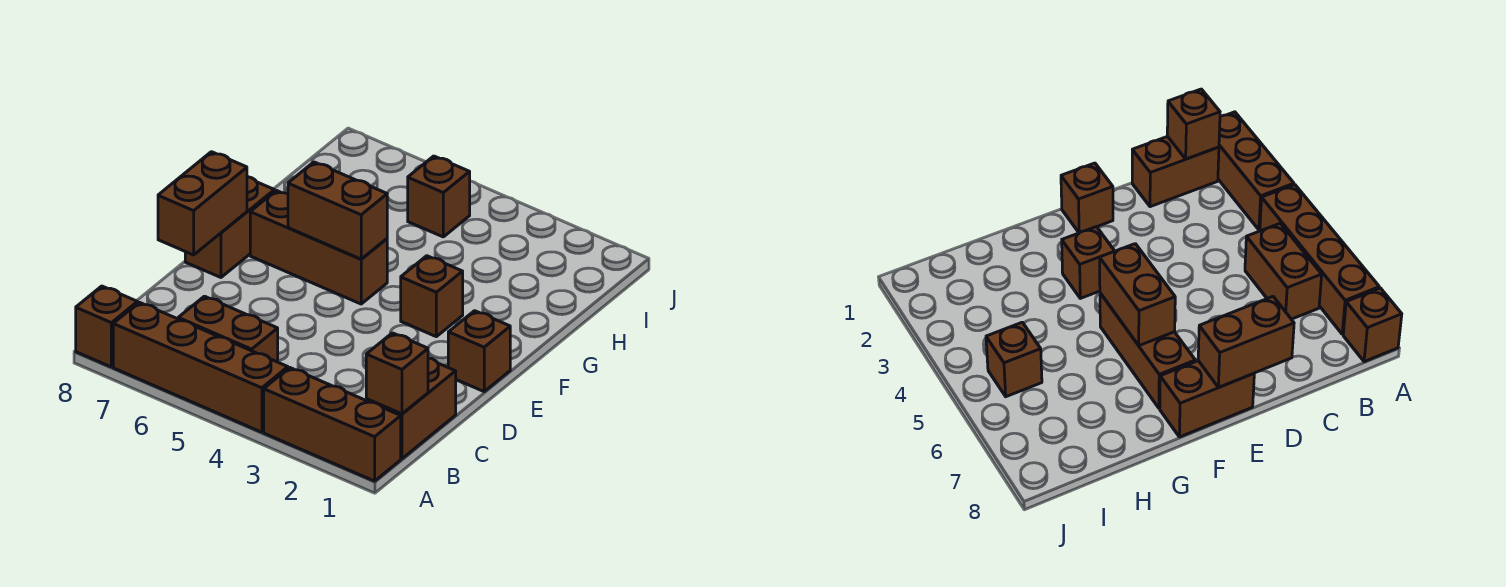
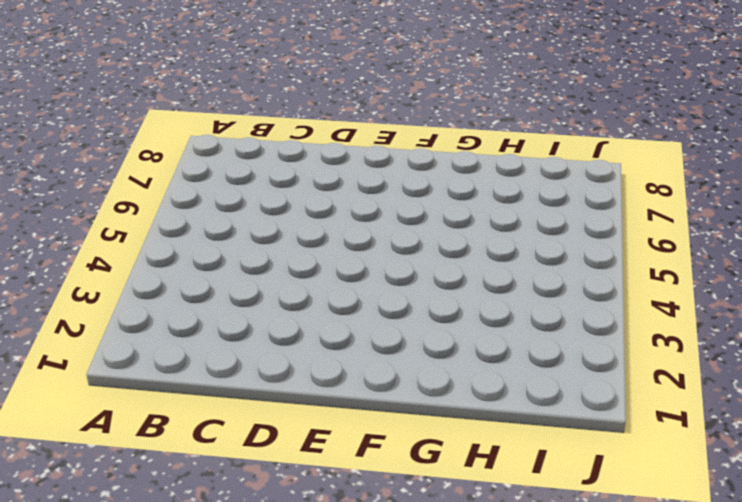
none -> brown brick A1:A3 level 1
none -> brown brick A4:A7 level 1
none -> brown brick A8 level 1

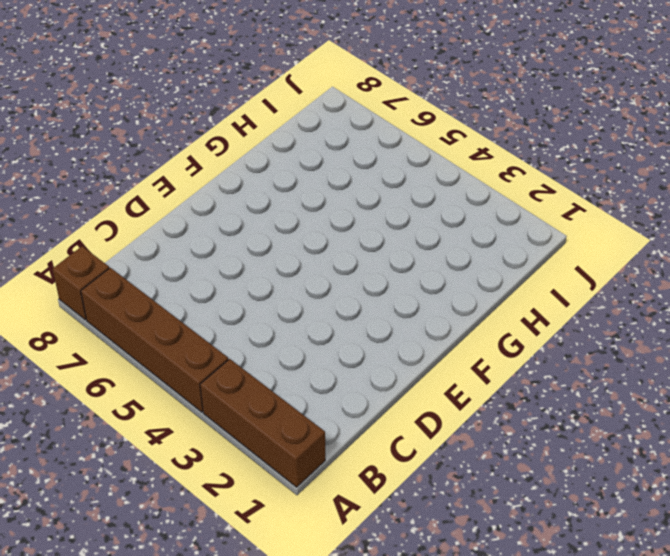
none -> brown brick B1:C1 level 1
none -> brown brick B5:B6 level 1
none -> brown brick E1 level 1

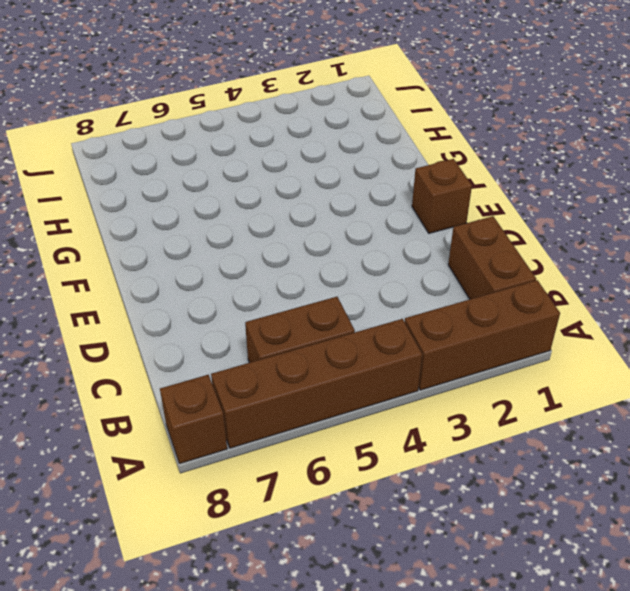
none -> brown brick E8:F8 level 1
none -> brown brick F3 level 1
none -> brown brick F5:F7 level 1

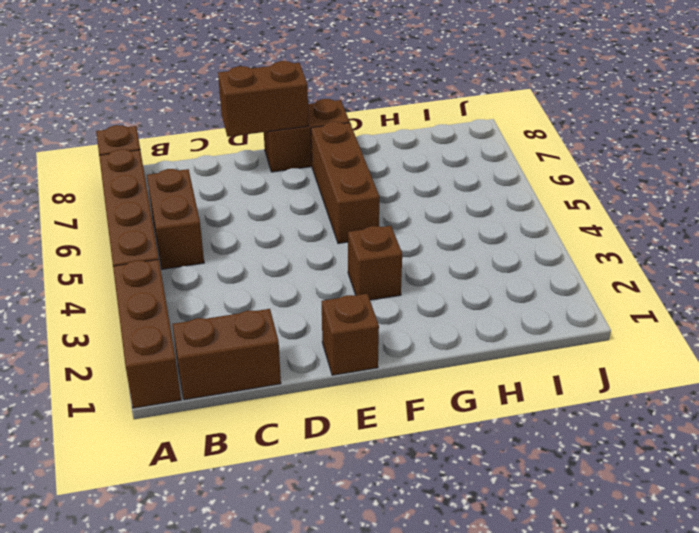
none -> brown brick I5 level 1
none -> brown brick B1 level 2
none -> brown brick F5:F6 level 2

